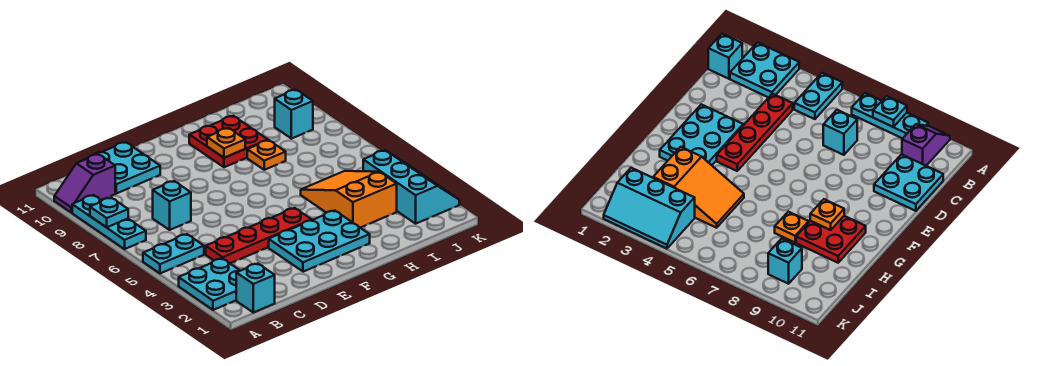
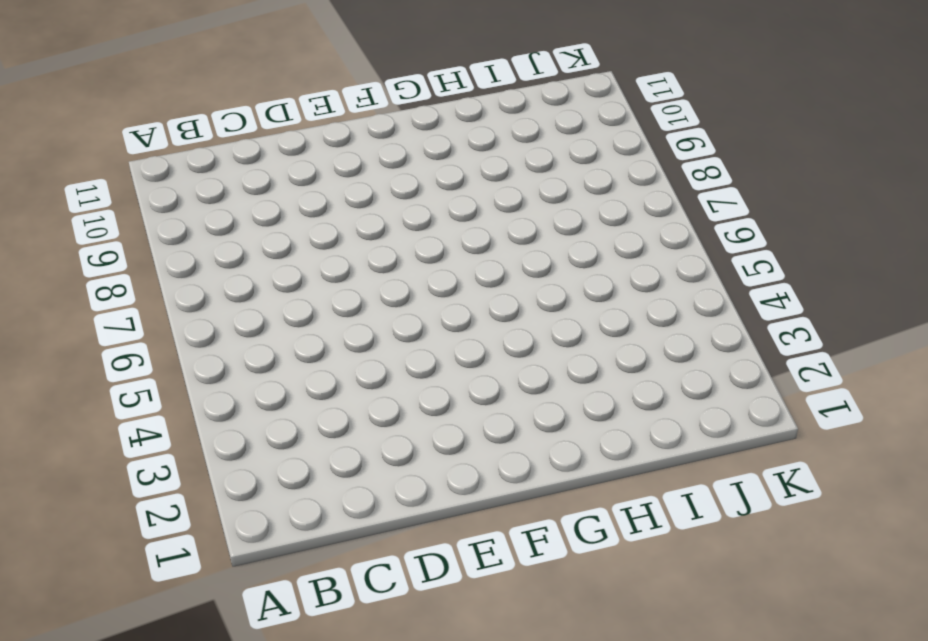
none -> cyan plate A2:B3 level 1
none -> cyan plate A5:B5 level 1
none -> cyan plate A7:A9 level 1

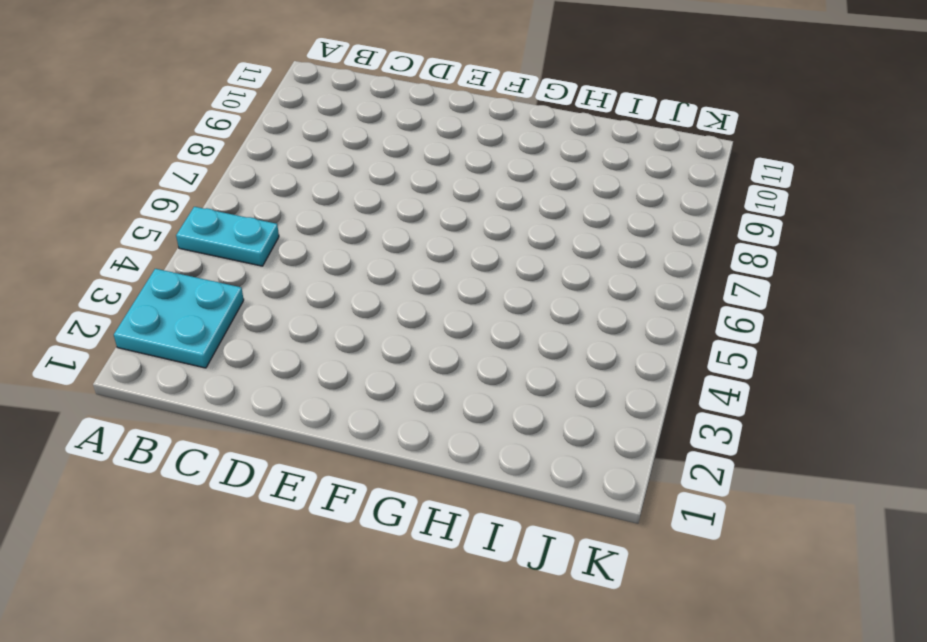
none -> cyan plate A7:A9 level 1
none -> purple slope A10:B10 level 1 top B
none -> cyan brick B1 level 1

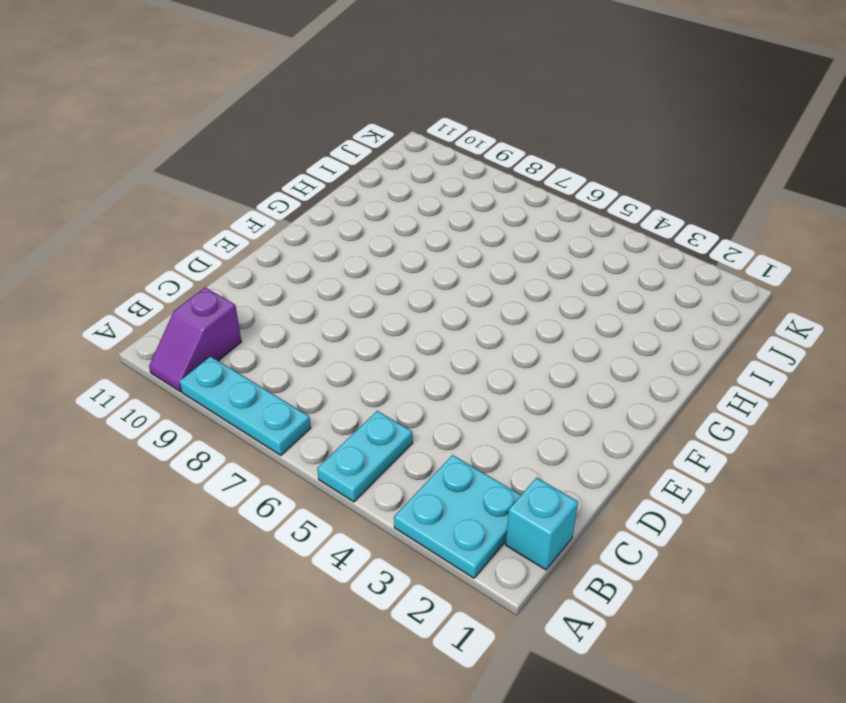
none -> red plate C4:F4 level 1
none -> cyan brick C7 level 1
none -> cyan plate C10:D11 level 1

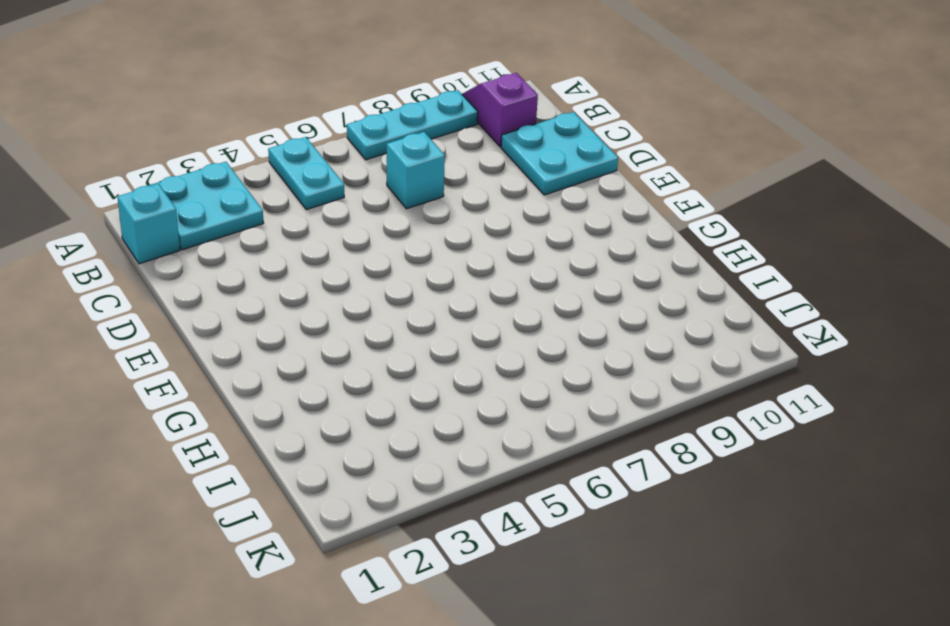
none -> red plate C4:F4 level 1
none -> cyan plate E2:G3 level 1
none -> red plate G9:H10 level 1

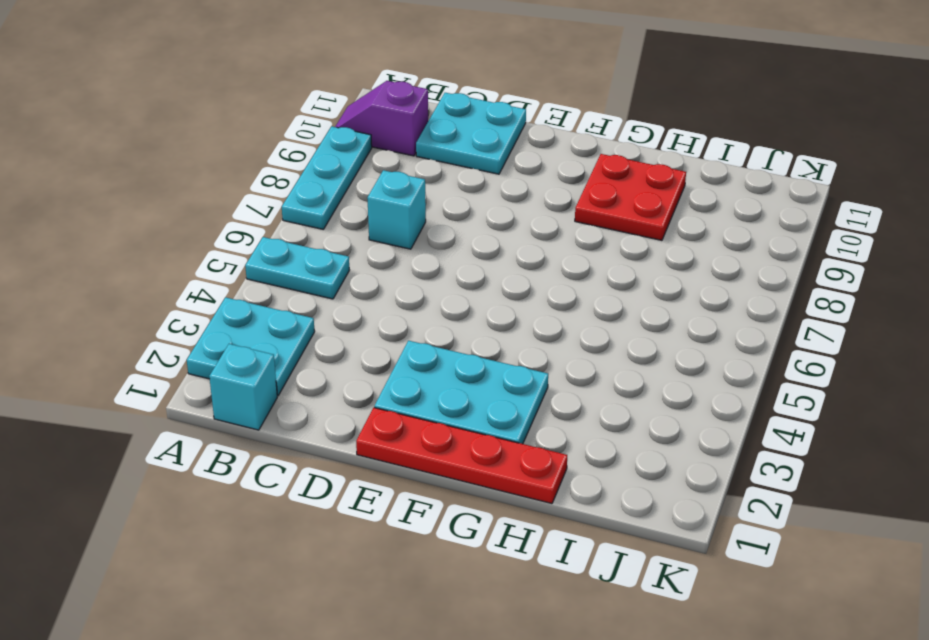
red plate E1:H1 level 1 -> red plate C4:F4 level 1
none -> orange slope H3:I5 level 1 top 3
none -> orange plate H8 level 1
none -> cyan slope J2:K4 level 1 top J

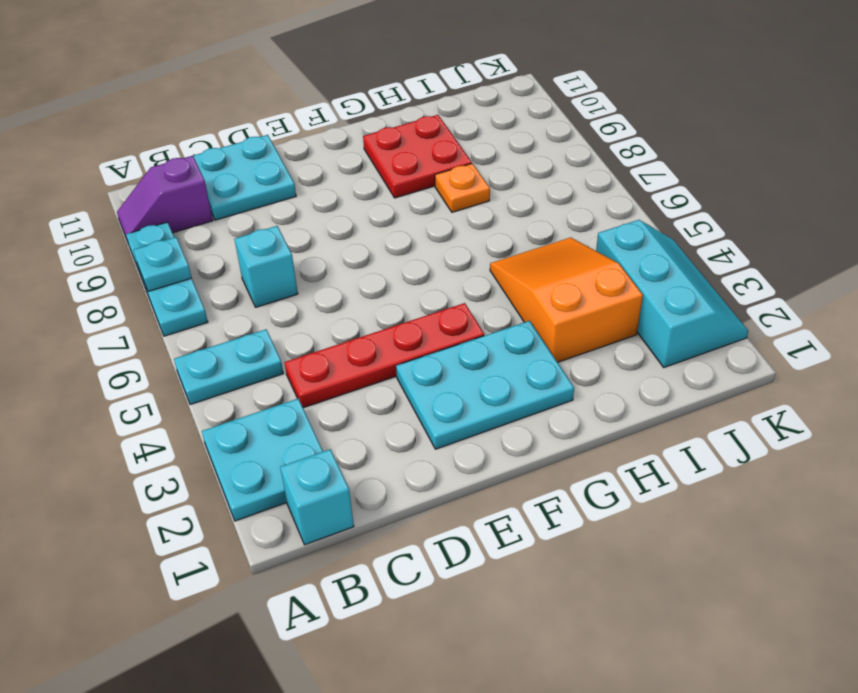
none -> cyan brick J9 level 1
none -> orange plate G9 level 2

